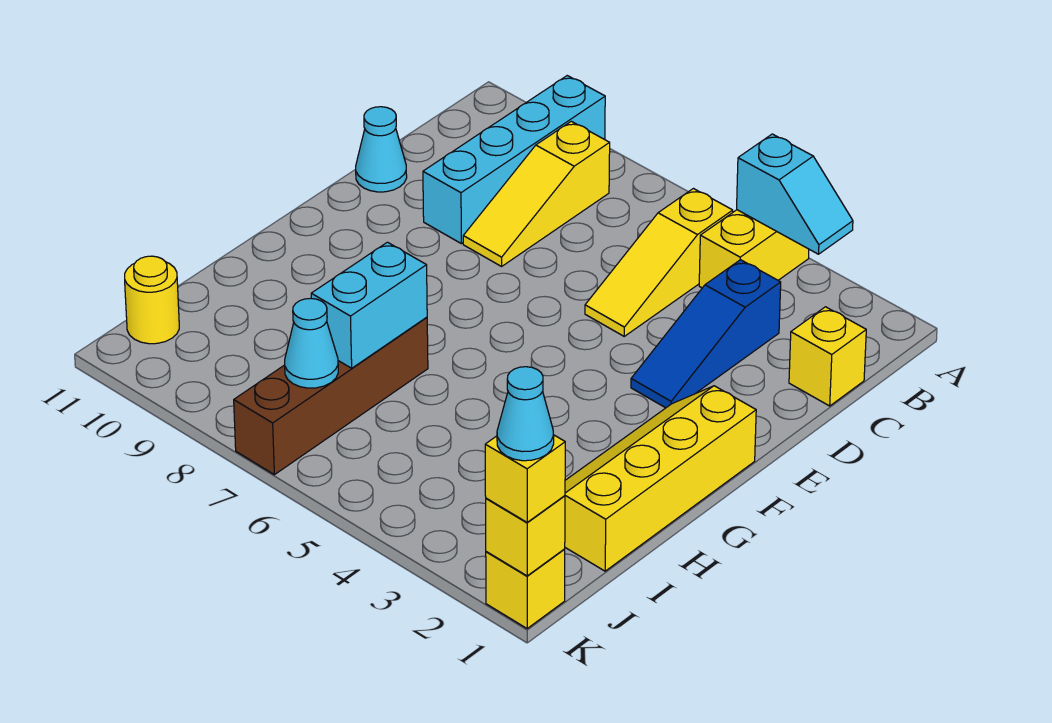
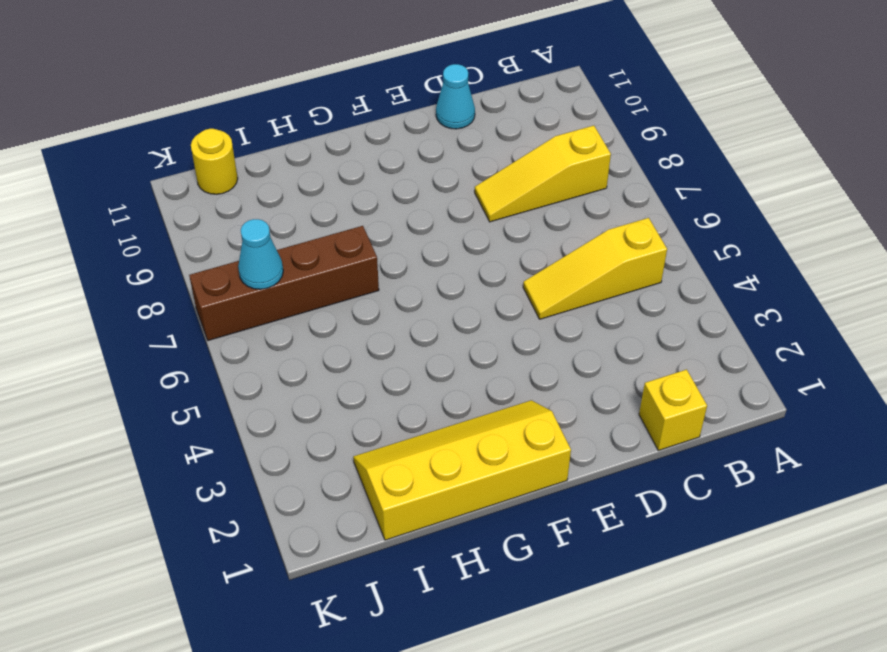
none -> yellow brick A4:B4 level 1
none -> cyan brick A9:D9 level 1
none -> blue slope C3:E3 level 1 top C

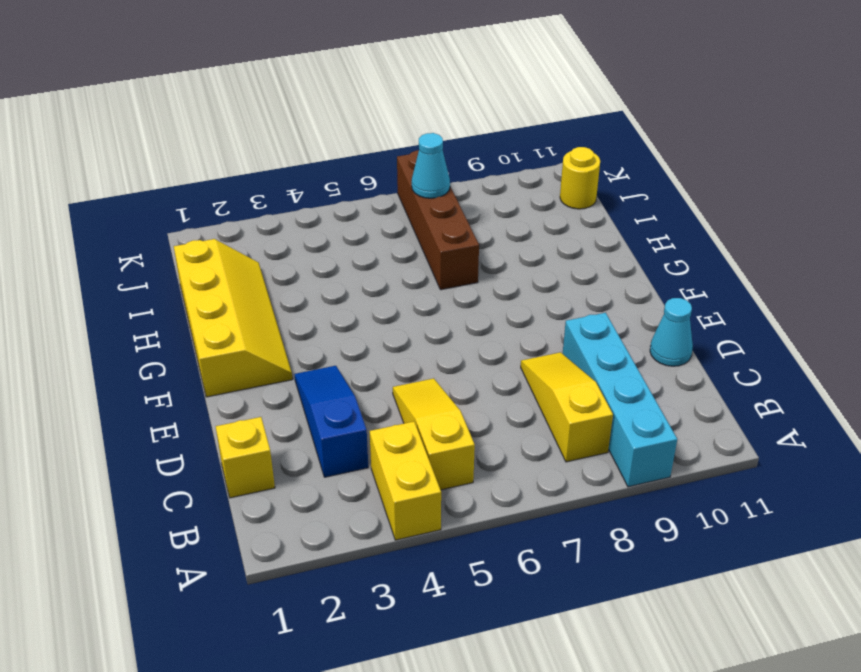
none -> yellow brick K1 level 1
none -> cyan slope A3:A4 level 2 top 4
none -> cyan brick H7:I7 level 2

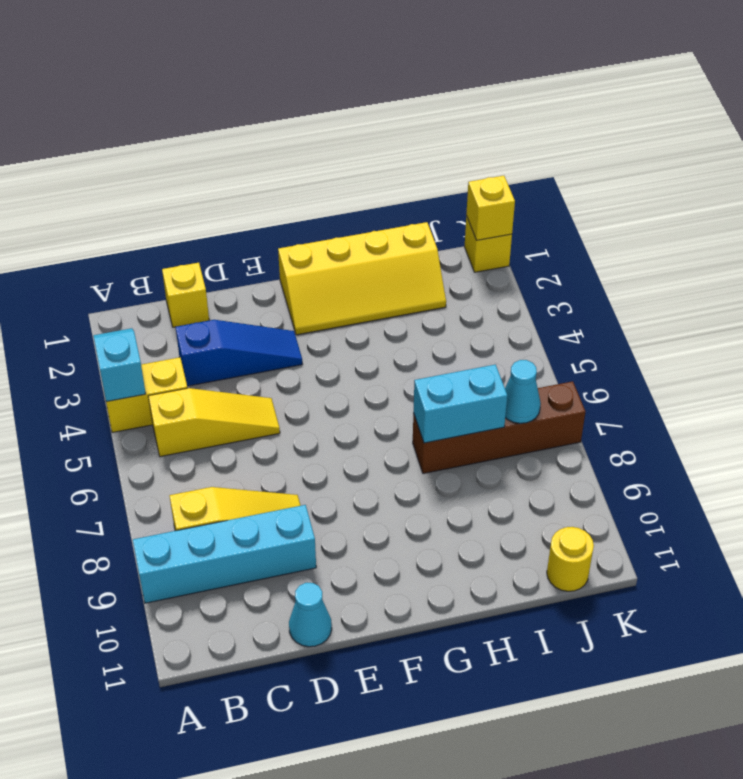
none -> yellow brick K1 level 3
none -> cyan cone K1 level 4

